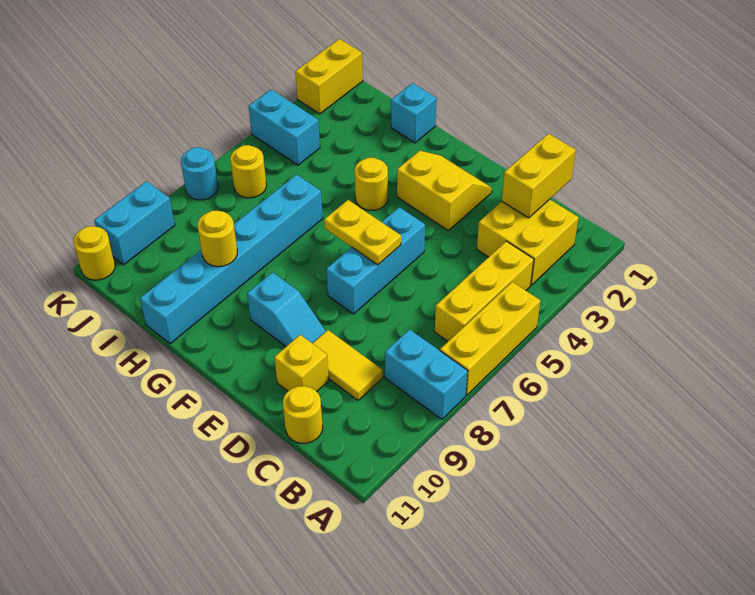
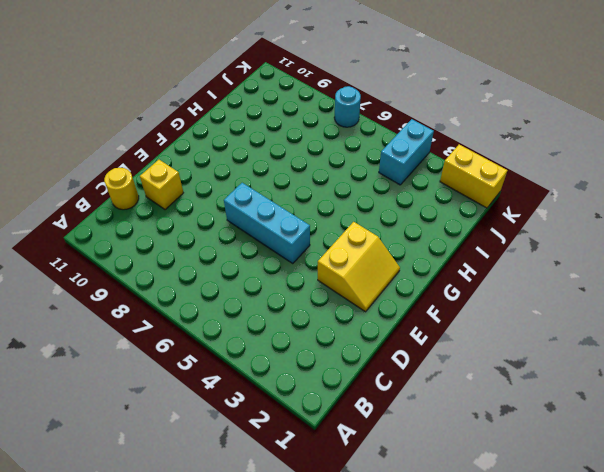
none -> yellow brick A5:A7 level 1
none -> cyan brick A8:B8 level 1
none -> yellow brick B2:C3 level 1

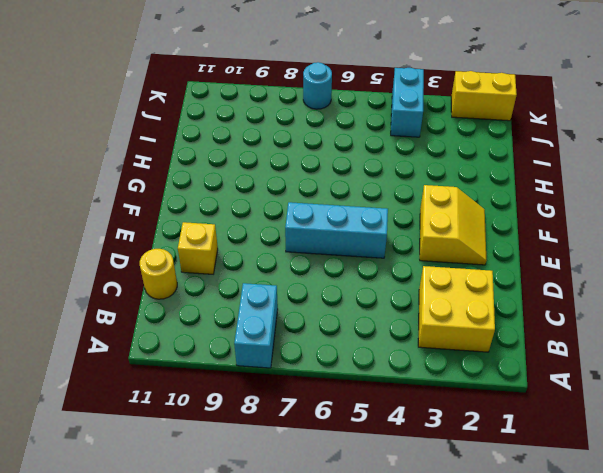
none -> yellow brick A5:A7 level 1
none -> yellow brick B4:B6 level 1
none -> yellow tile C9:D9 level 1

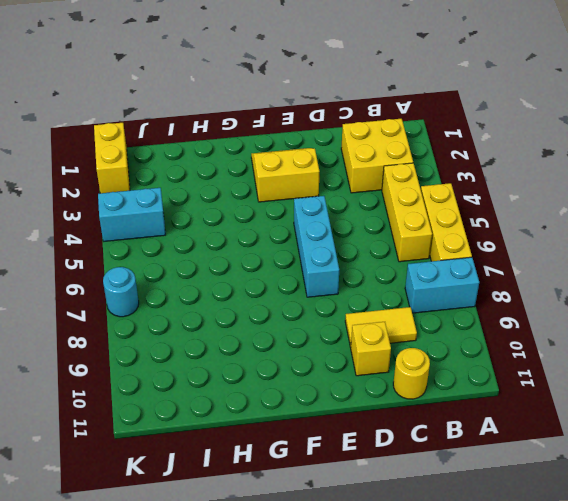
none -> cyan slope E9:F9 level 1 top F
none -> yellow round brick G4 level 1
none -> cyan brick H1 level 1

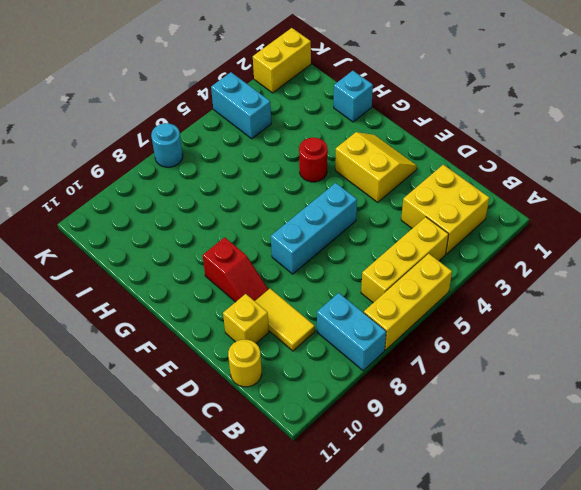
red slope E9:F9 level 1 top F -> cyan slope E9:F9 level 1 top F
red round brick G4 level 1 -> yellow round brick G4 level 1
none -> cyan brick H6:H11 level 1
none -> yellow round brick J6 level 1
none -> cyan brick K9:K10 level 1

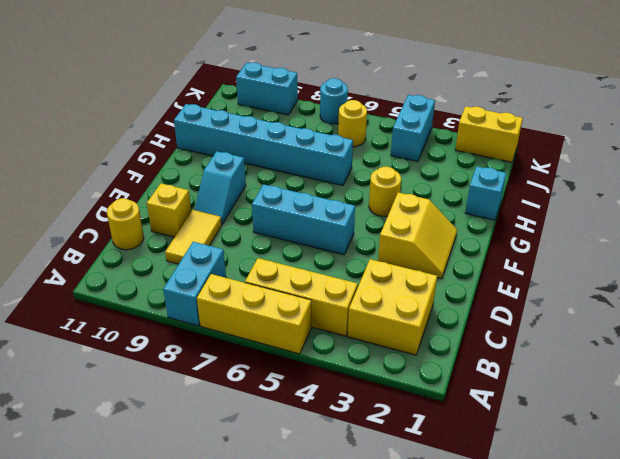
none -> yellow round brick K11 level 1
none -> yellow brick C1:C2 level 2
none -> yellow plate E6:F6 level 2

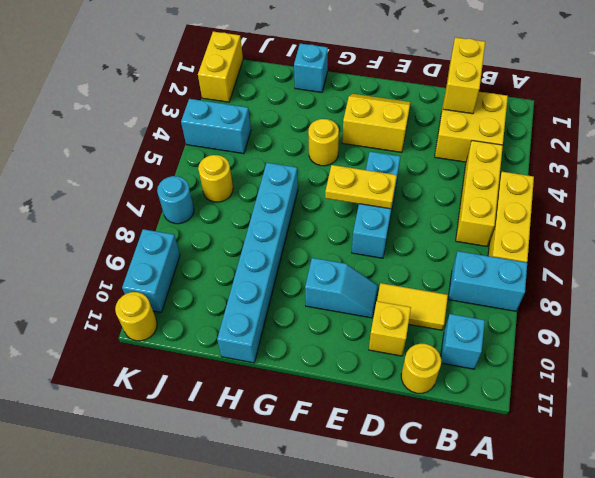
cyan brick B10 level 1 -> none
none -> yellow round brick H9 level 2

